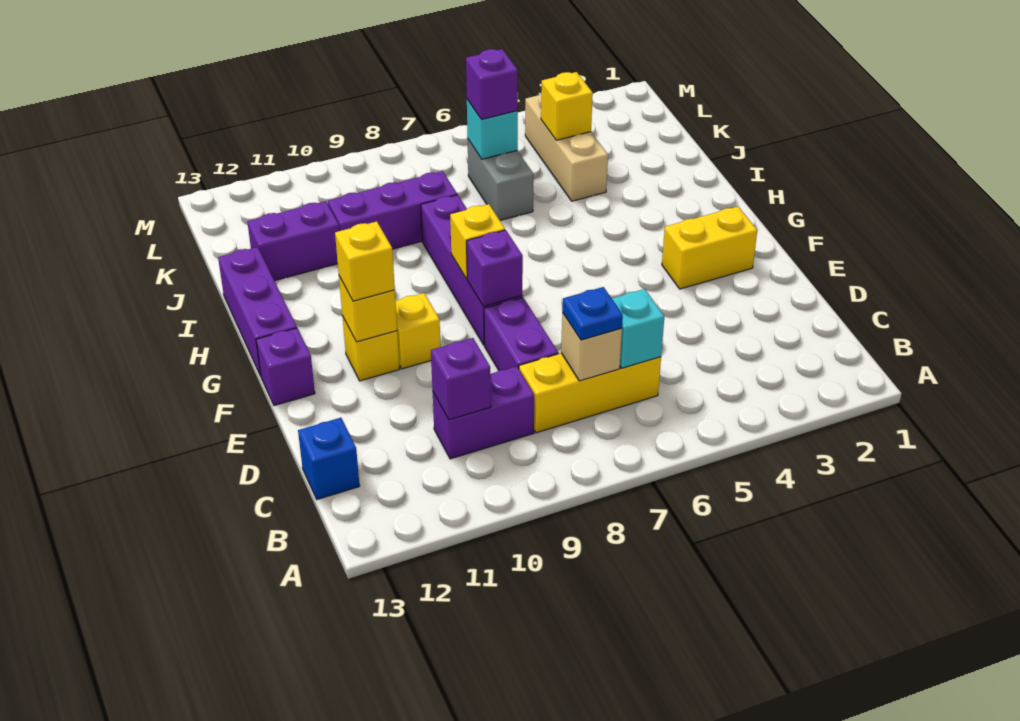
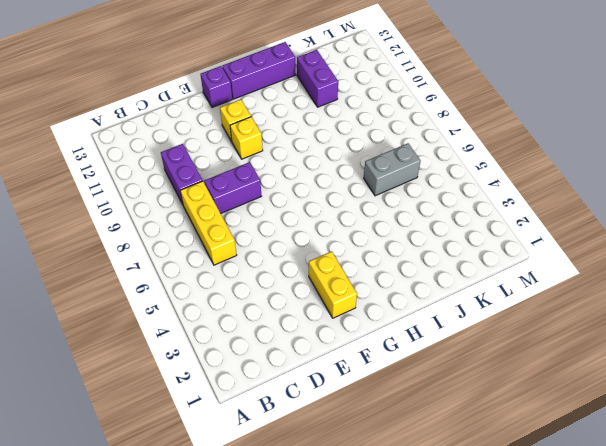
none -> blue brick C13 level 1
none -> purple brick F8:I8 level 1
none -> tan brick J4:L4 level 1

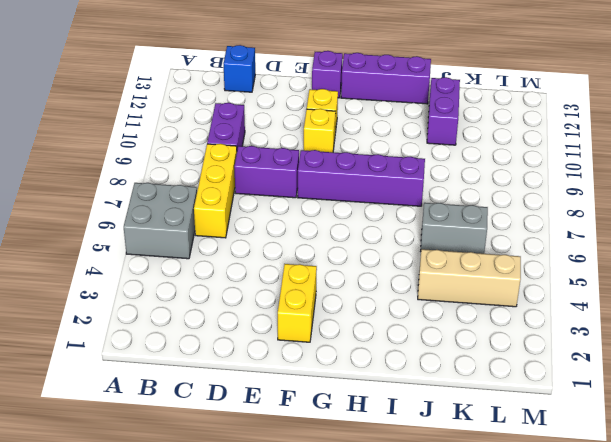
grey brick A5:B6 level 1 -> none
none -> purple brick J8:J10 level 1
none -> cyan brick C6 level 2
none -> tan brick C7 level 2

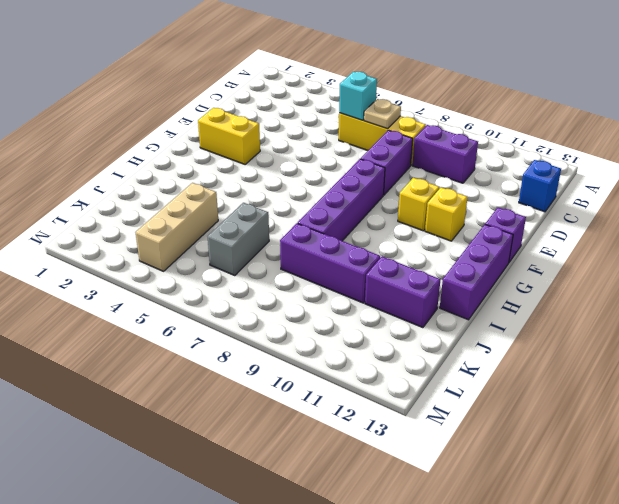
tan plate C7 level 2 -> tan brick C7 level 2
none -> purple brick C10 level 2
none -> purple brick F8 level 2
none -> yellow brick F11 level 2

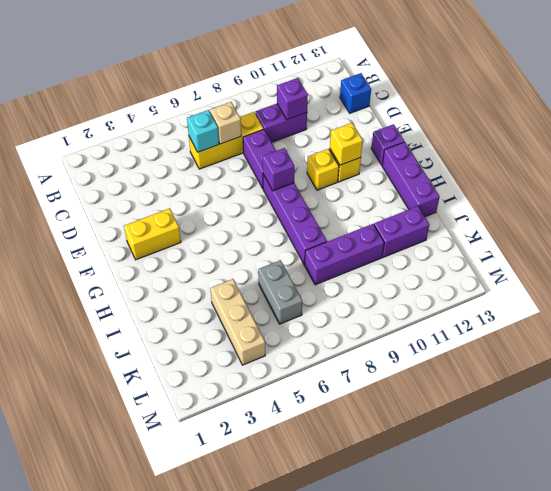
none -> yellow brick G8 level 2
none -> yellow brick K4 level 2
none -> cyan brick K6 level 2

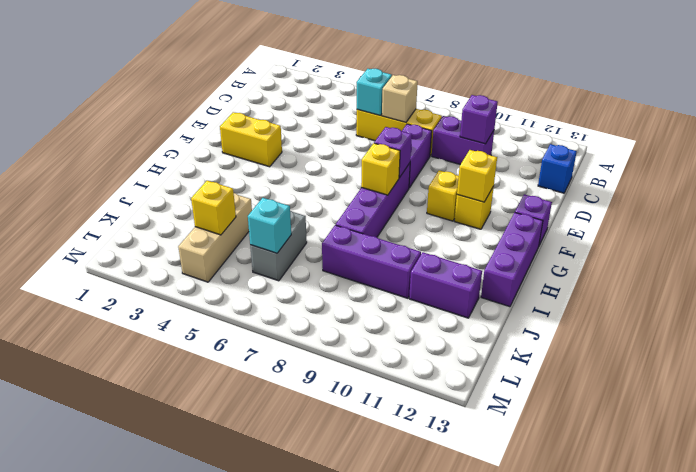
none -> blue plate C7 level 3
none -> yellow brick F11 level 3
none -> purple brick K6 level 3

